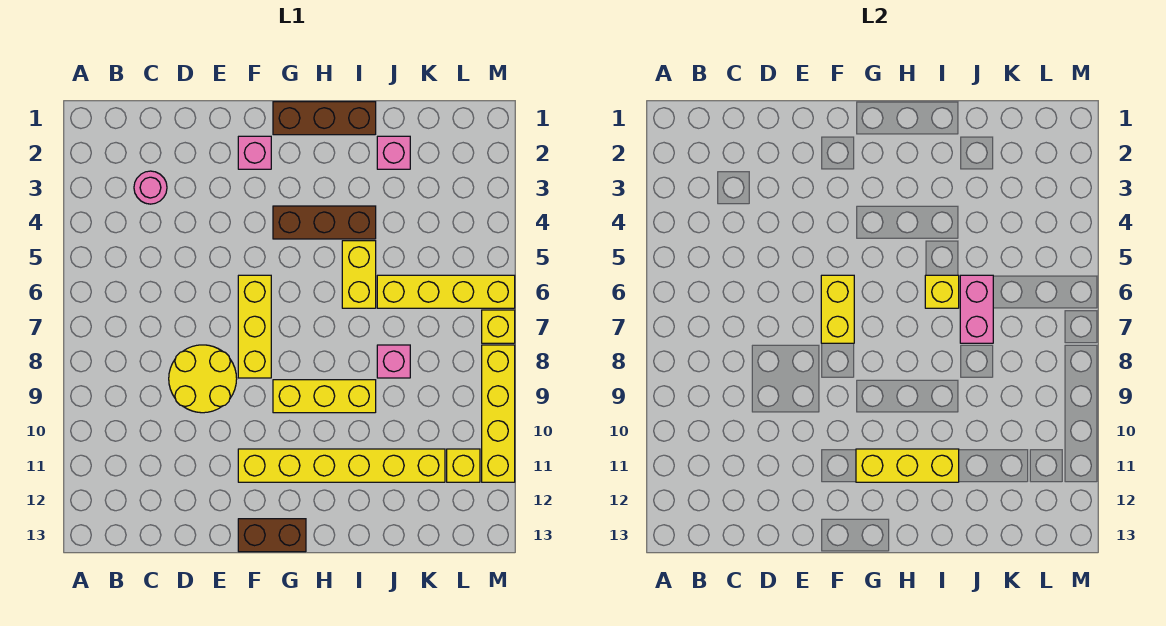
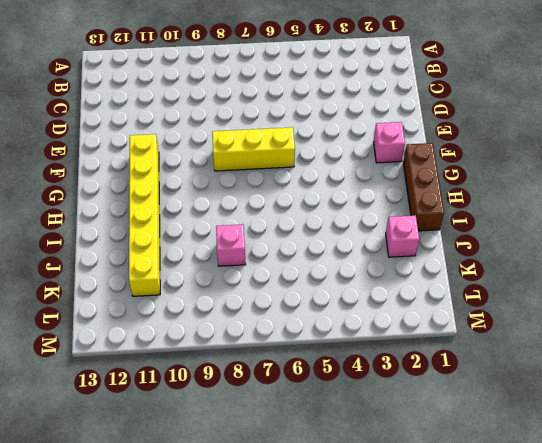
none -> pink round brick C3 level 1
none -> yellow round brick D8:E9 level 1
none -> brown brick F13:G13 level 1

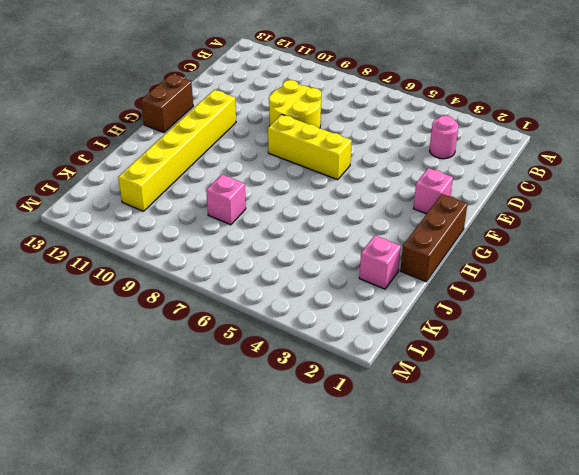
none -> brown brick G4:I4 level 1
none -> yellow brick G9:I9 level 1
none -> yellow brick I5:I6 level 1

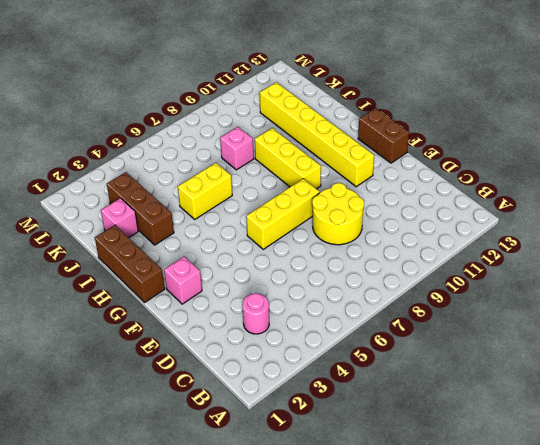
brown brick I3:K3 level 1 -> brown brick G4:I4 level 1
none -> yellow brick J6:M6 level 1
none -> yellow brick L11 level 1
none -> yellow brick M7 level 1

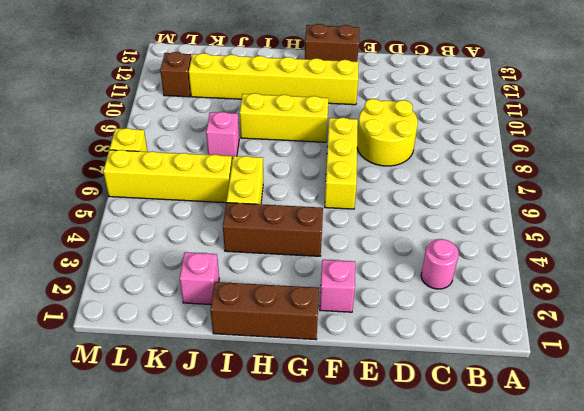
brown brick L11 level 1 -> yellow brick L11 level 1
none -> yellow brick M8:M11 level 1
none -> yellow brick F6:F7 level 2
none -> yellow brick G11:I11 level 2

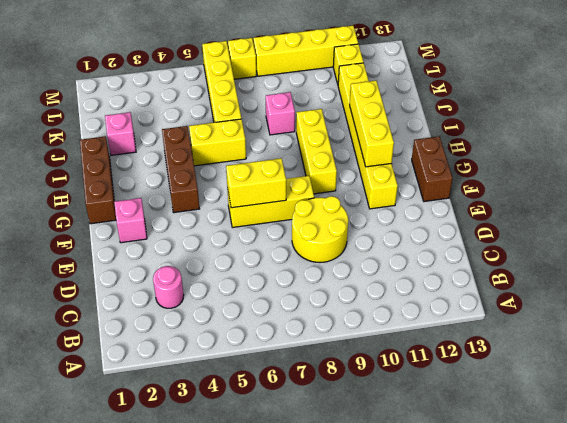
none -> yellow brick I6 level 2
none -> pink brick J6:J7 level 2

